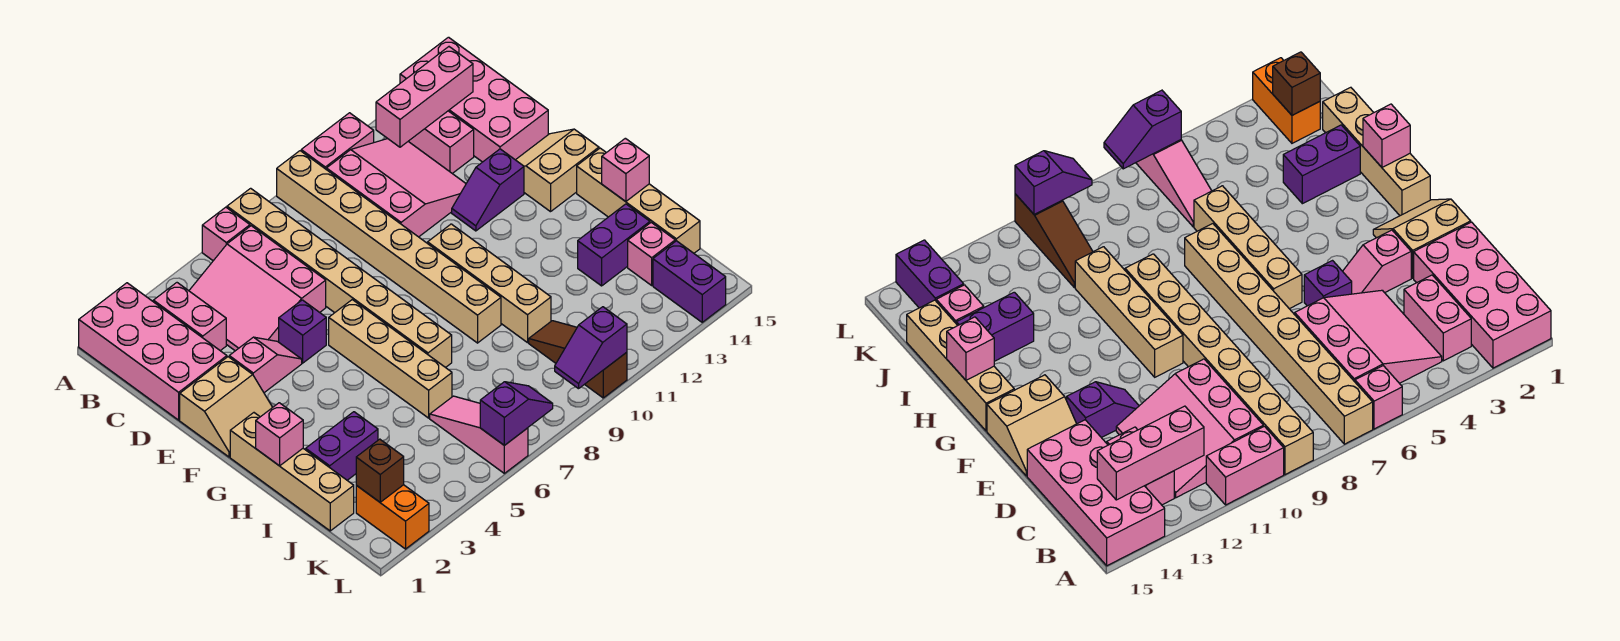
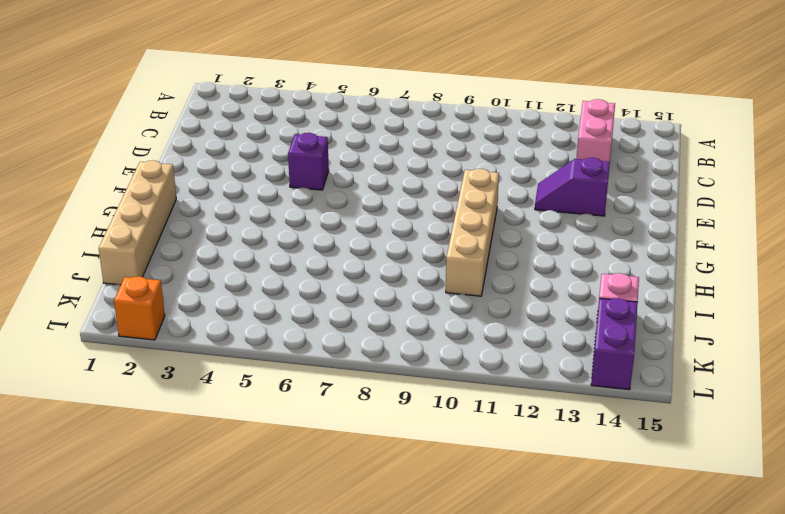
orange brick L2 level 1 -> orange brick K2:L2 level 1
none -> pink brick A1:D2 level 1
none -> pink brick A6 level 1
none -> tan brick A7:H7 level 1
none -> tan brick A9:H9 level 1

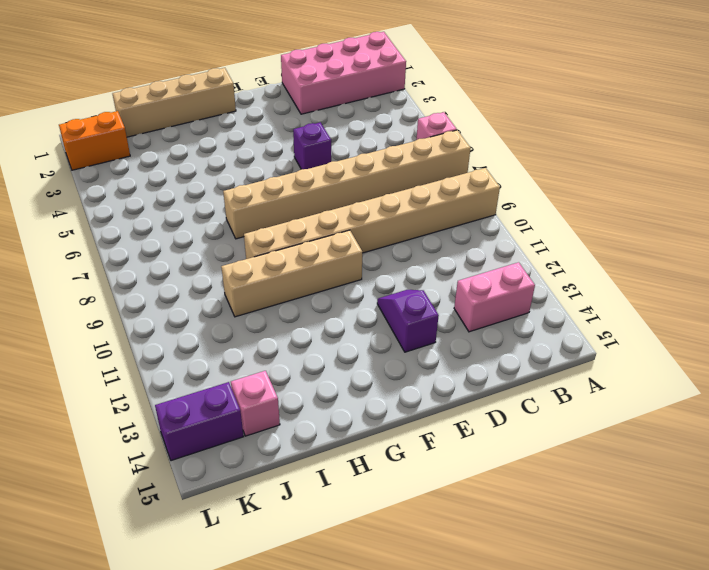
none -> pink brick A10:A11 level 1
none -> pink brick A14:D15 level 1
none -> pink brick B3:C3 level 1
none -> pink slope B4:D6 level 1 top 6

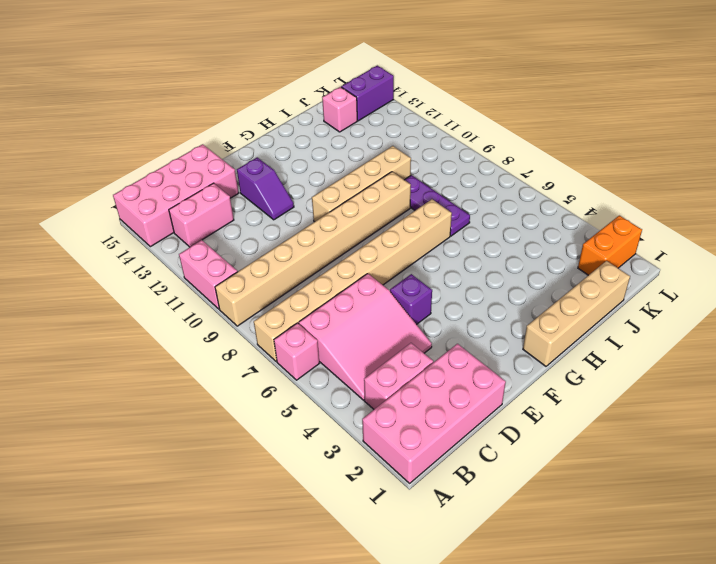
purple plate I7:I9 level 1 -> none
none -> pink slope B10:D12 level 1 top 10
none -> tan slope E1:F2 level 1 top E
none -> pink slope E3:E4 level 1 top 3
none -> tan slope E14:F15 level 1 top F

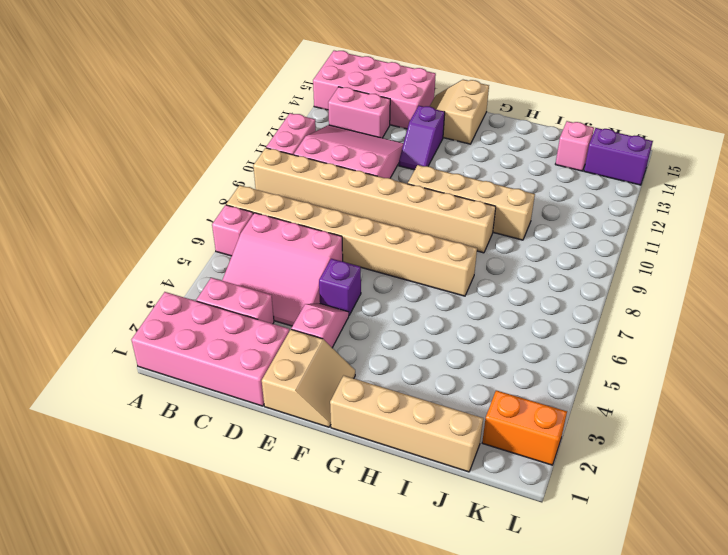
none -> tan brick F6:I6 level 1
none -> tan brick G15:J15 level 1
none -> purple brick I2:I3 level 1
none -> purple brick I13:I14 level 1

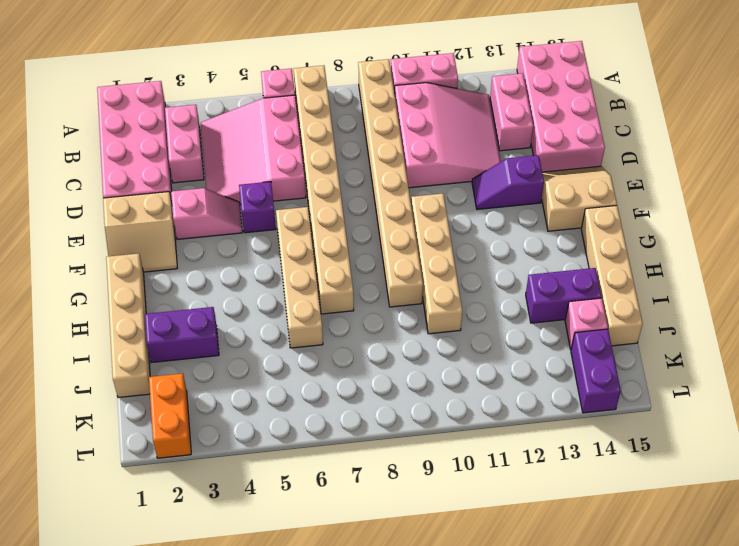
none -> pink slope J6:L6 level 1 top L
none -> brown slope J10:L10 level 1 top L
none -> pink brick B12:B14 level 2
none -> pink brick H1 level 2

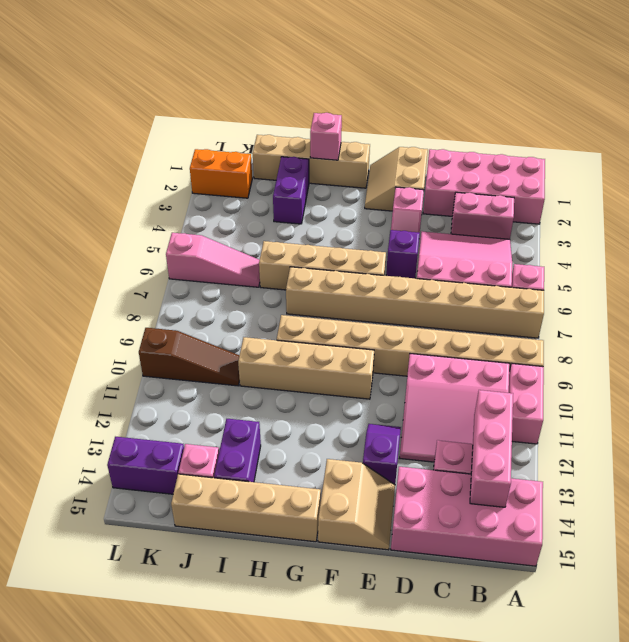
none -> pink brick H15 level 2
none -> brown brick K2 level 2
none -> purple slope L6:L7 level 2 top 6
none -> purple slope L9:L10 level 2 top 10

